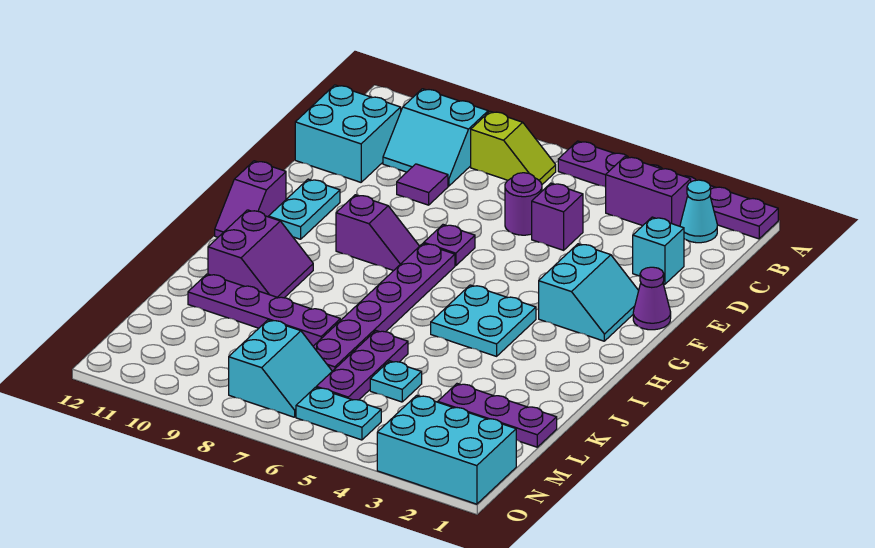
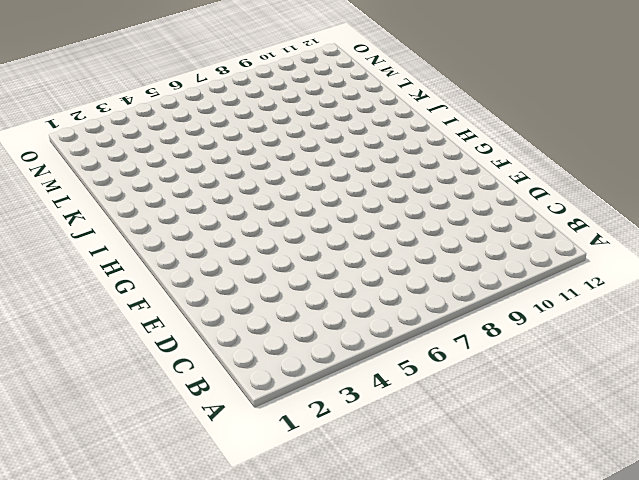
none -> purple plate A1:A6 level 1
none -> cyan cone B2 level 1
none -> purple brick B3:B4 level 1

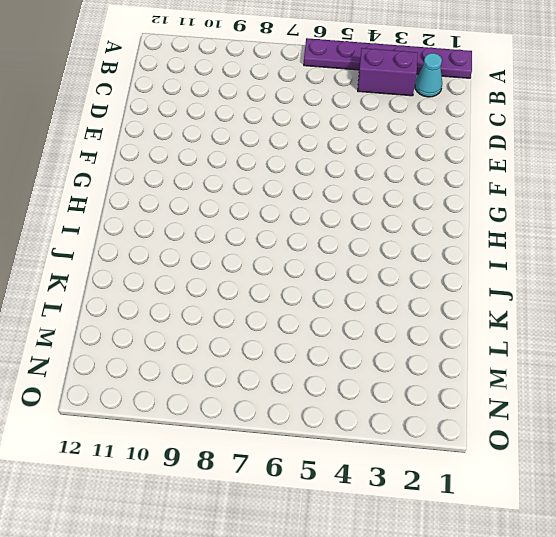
none -> lime slope B7:B8 level 1 top 8
none -> cyan slope B9:C10 level 1 top B
none -> cyan brick C11:D12 level 1

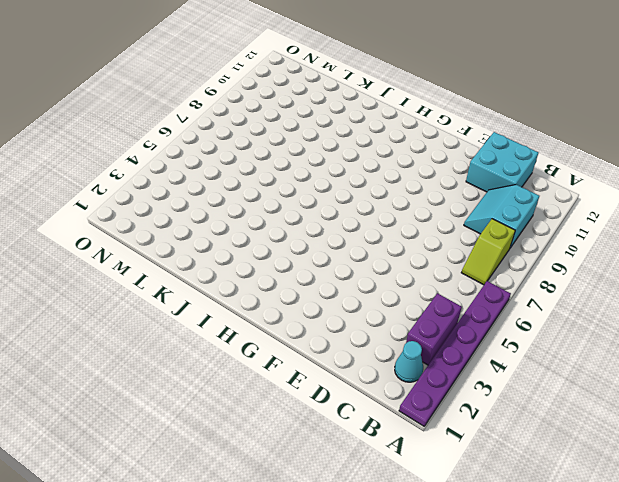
none -> cyan brick D2 level 1
none -> purple brick D5 level 1
none -> purple round brick D6 level 1

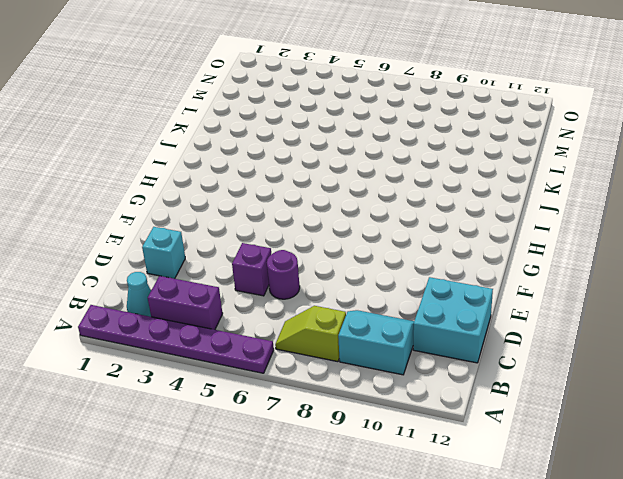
none -> purple tile D9 level 1
none -> purple cone F1 level 1
none -> cyan slope F2:G3 level 1 top 3

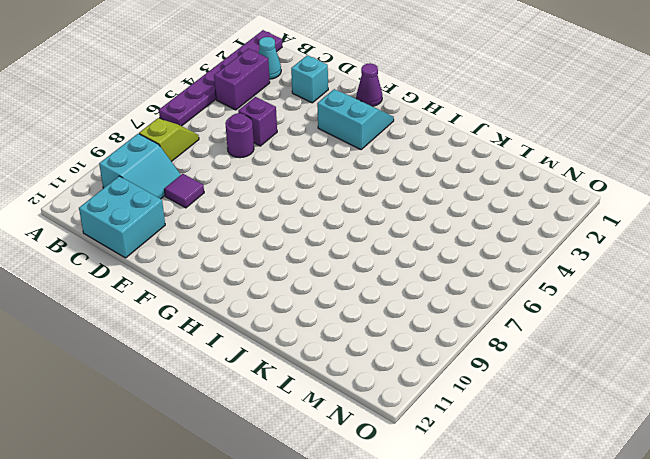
none -> purple plate F7 level 1
none -> cyan plate F11:G11 level 1
none -> purple plate G7:L7 level 1

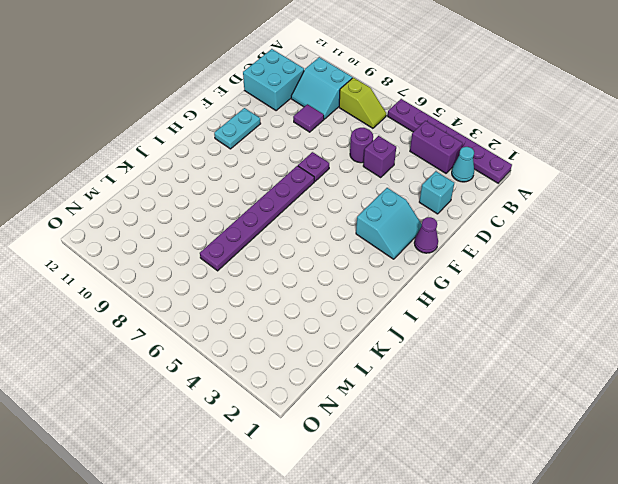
none -> purple slope G8:G9 level 1 top 9
none -> purple slope G12:H12 level 1 top G
none -> cyan plate H4:I5 level 1

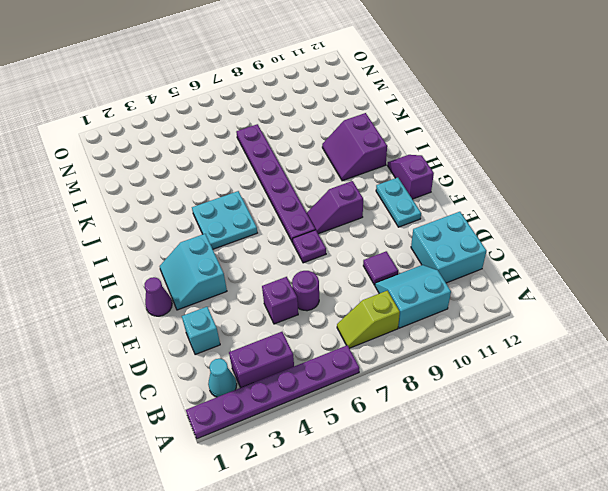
none -> purple plate K6:M6 level 1
none -> purple plate K8:K11 level 1
none -> purple plate L1:L3 level 1

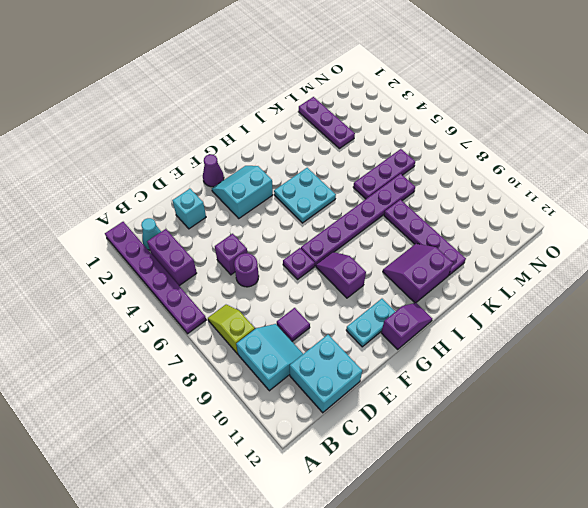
none -> cyan plate L5 level 1
none -> cyan slope M7:N8 level 1 top 8
none -> cyan brick N1:O3 level 1

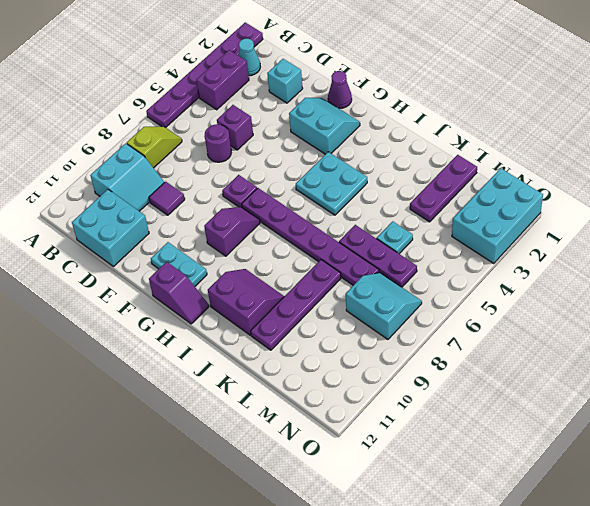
none -> cyan plate N5:N6 level 1

